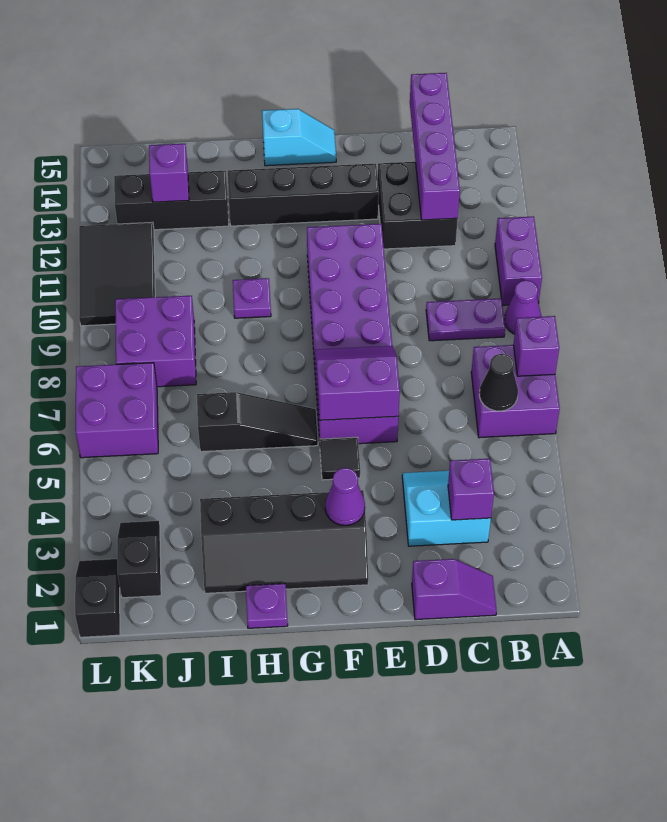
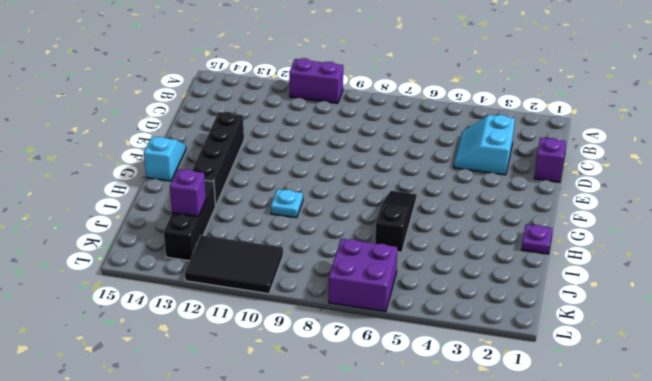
cyan plate H10 level 1 -> purple plate H10 level 1
none -> purple brick A6:B7 level 1
none -> purple cone A9 level 1
none -> purple plate B9:C9 level 1

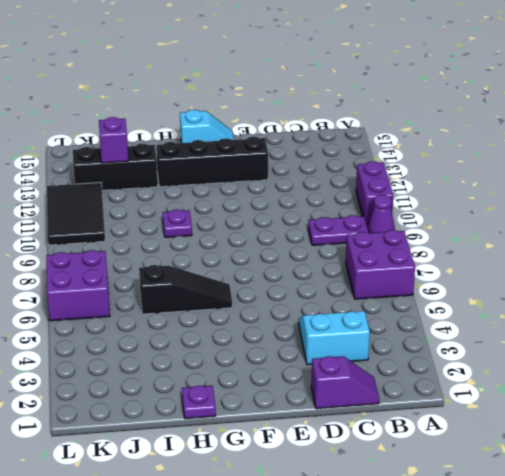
none -> black brick C12:D13 level 1
none -> purple brick E6:F11 level 1
none -> black slope F2:I3 level 1 top 3

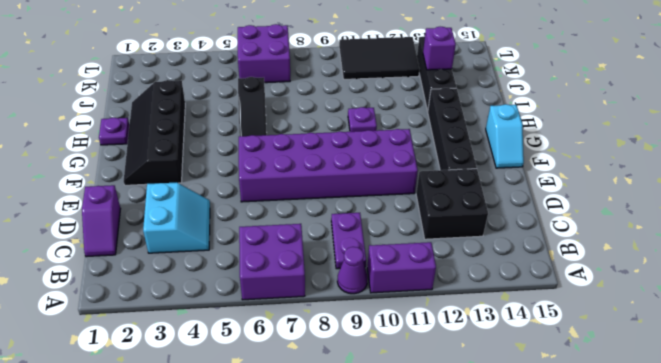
none -> black tile F5 level 1
none -> purple brick J8:K9 level 1
none -> black slope K2:K3 level 1 top 2

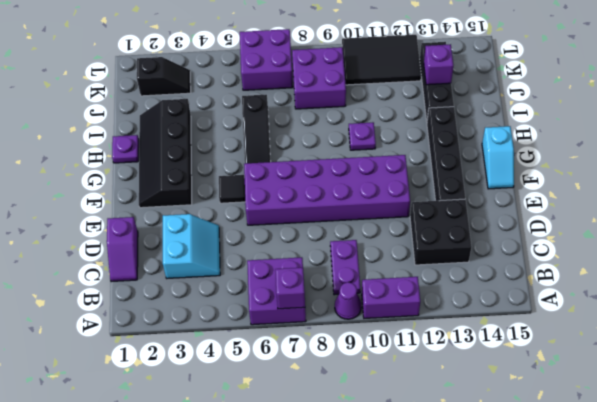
none -> black slope L1:L2 level 1 top 1
none -> black cone B6 level 2
none -> purple brick C3 level 2

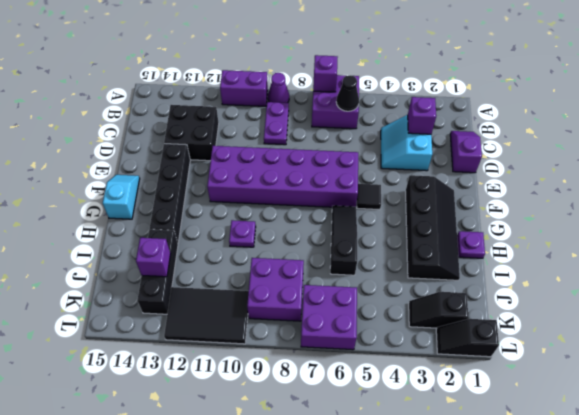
none -> purple brick C12:C15 level 2
none -> purple slope E6:F7 level 2 top 6
none -> purple cone F3 level 2

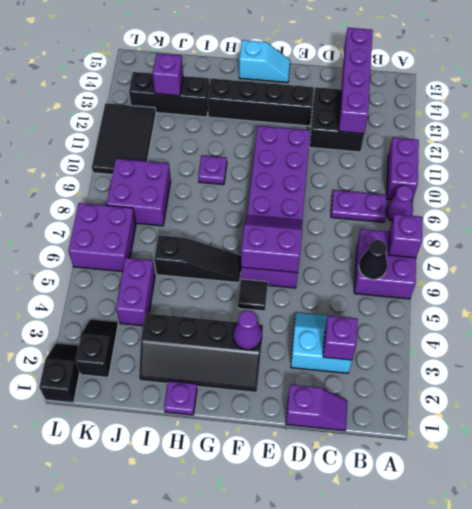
purple brick J4:J5 level 1 -> none

